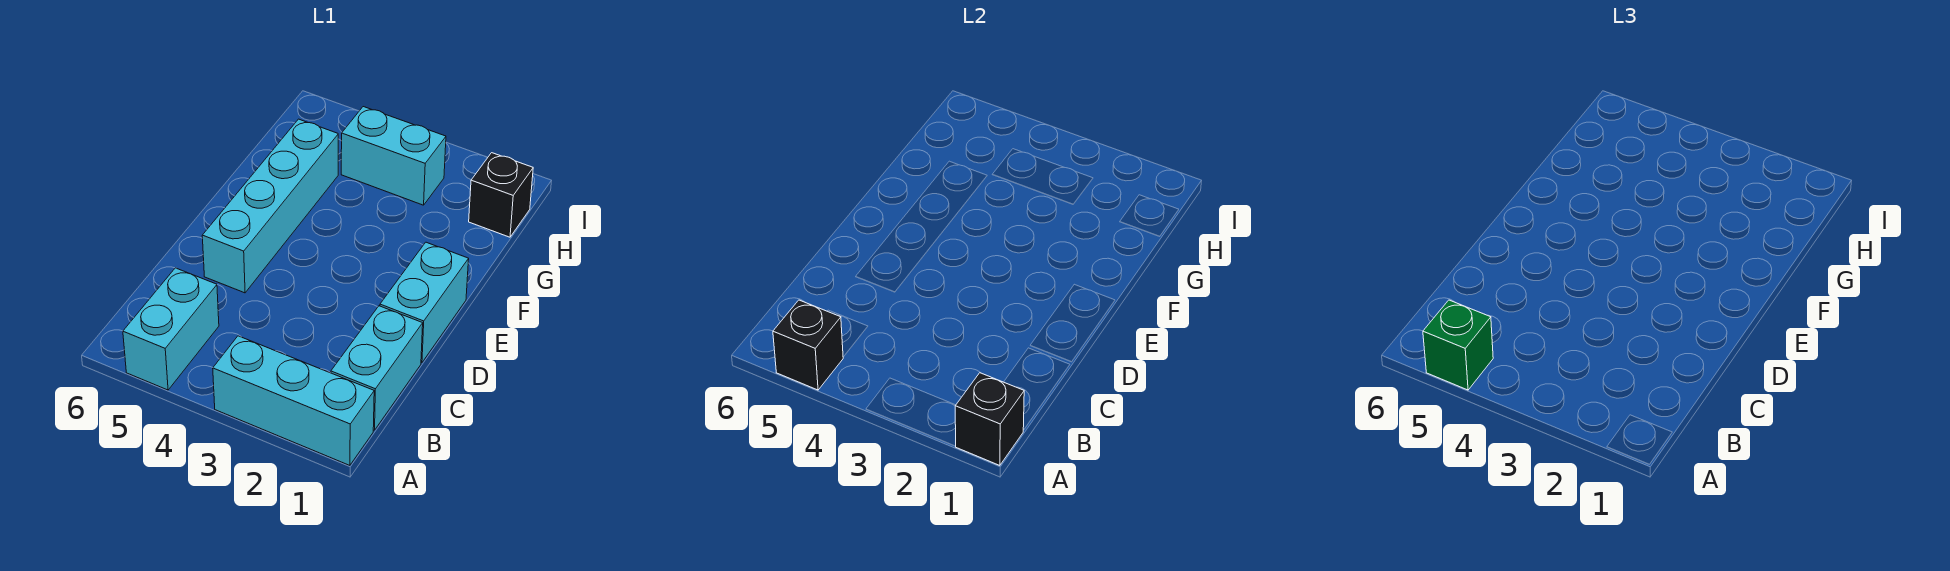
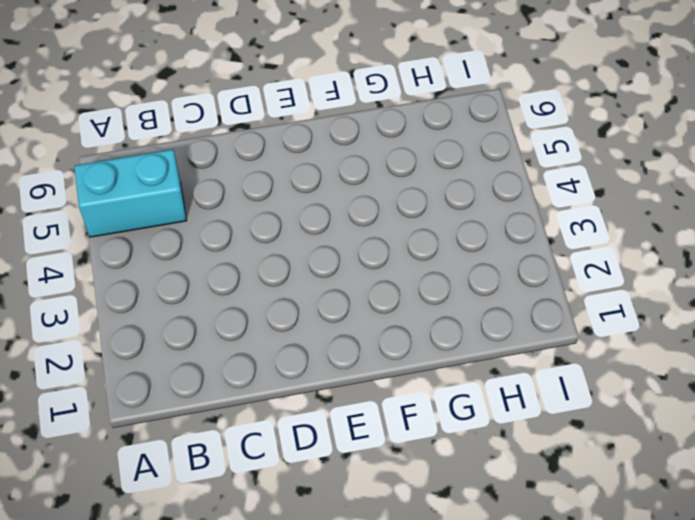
none -> cyan brick A1:A3 level 1
none -> cyan brick B1:C1 level 1

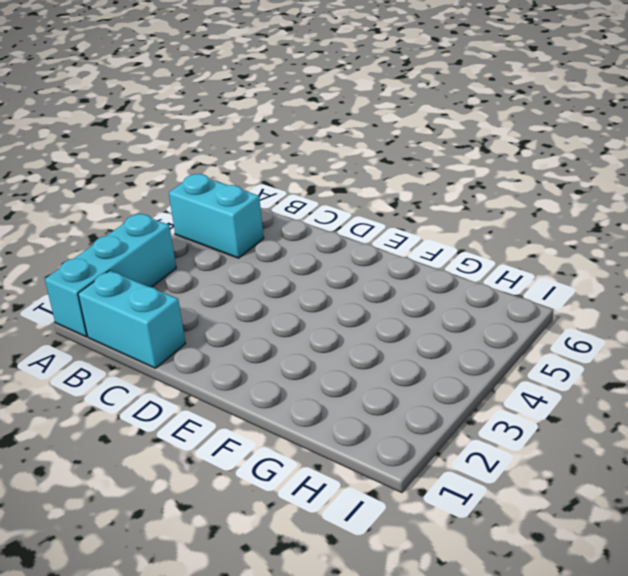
none -> cyan brick D1:E1 level 1
none -> cyan brick D5:G5 level 1

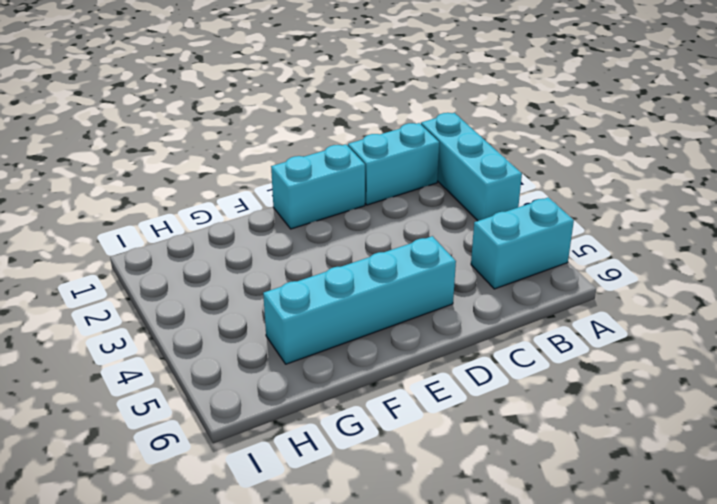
none -> black brick H1 level 1
none -> cyan brick H3:H4 level 1

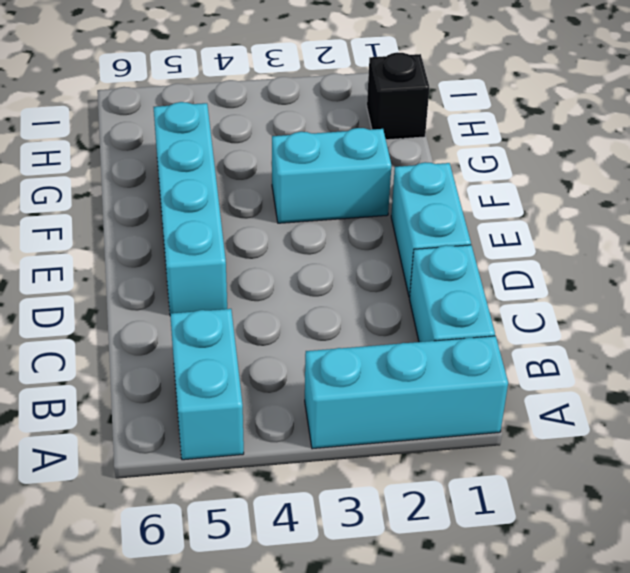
cyan brick F2:F3 level 1 -> cyan brick H3:H4 level 1
none -> black brick A1 level 2
none -> black brick A5 level 2

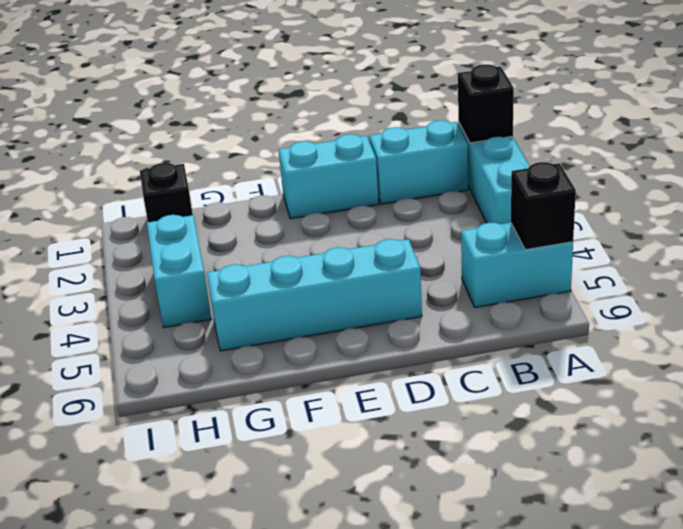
none -> green brick A5 level 3

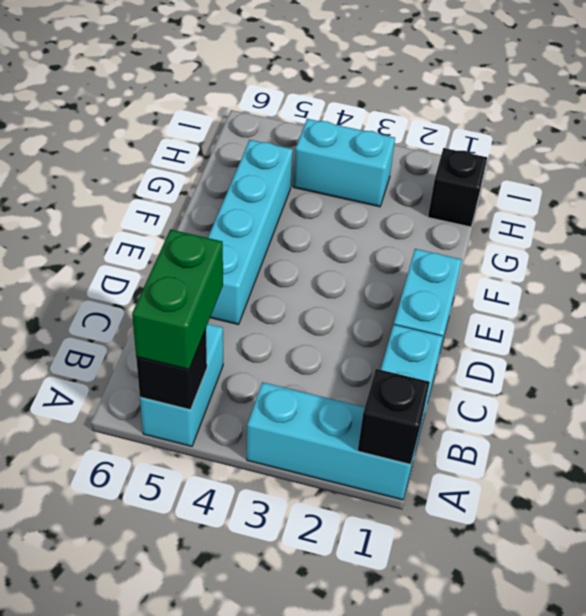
green brick A5:B5 level 3 -> green brick A5 level 3

